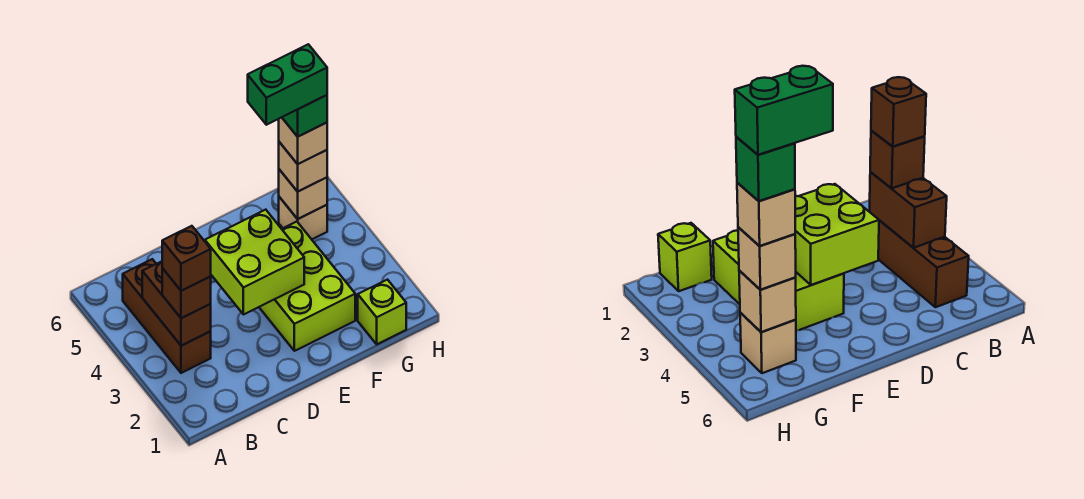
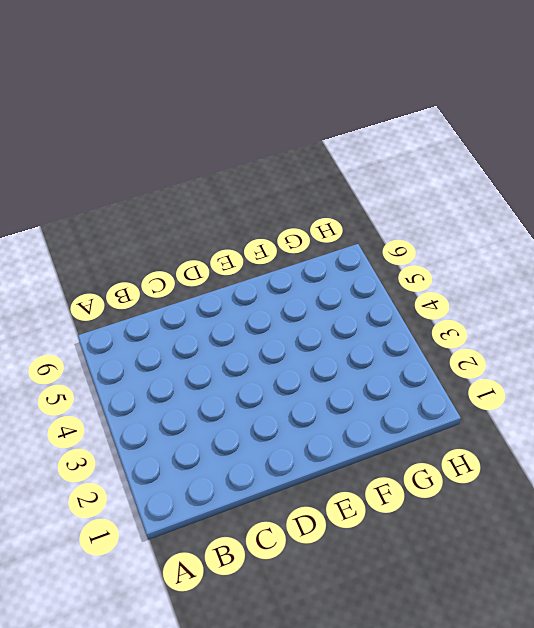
none -> brown brick B3:B5 level 1
none -> lime brick E2:F4 level 1
none -> lime brick G1 level 1

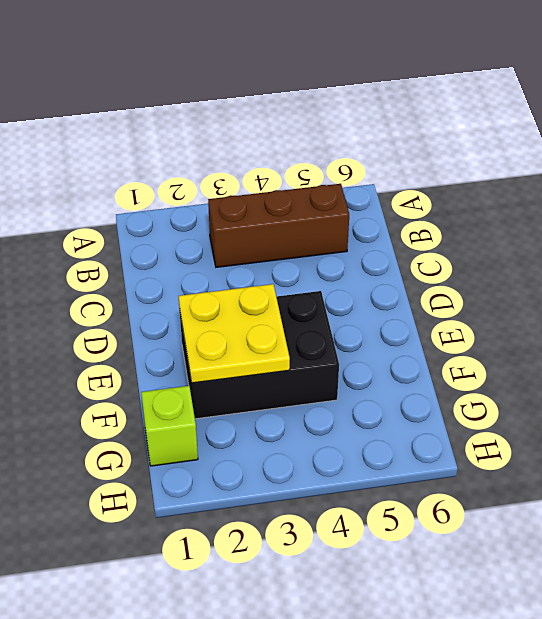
black brick E2:F4 level 1 -> lime brick E2:F4 level 1
yellow plate E2:F3 level 2 -> lime brick D3:E4 level 2
none -> tan brick G5 level 1
none -> brown brick B3:B4 level 2
none -> tan brick G5 level 2

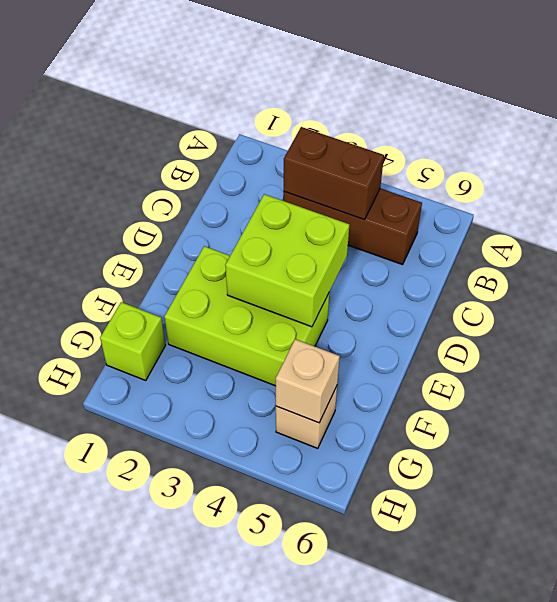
none -> brown brick B3 level 3
none -> tan brick G5 level 3
none -> brown brick B3 level 4

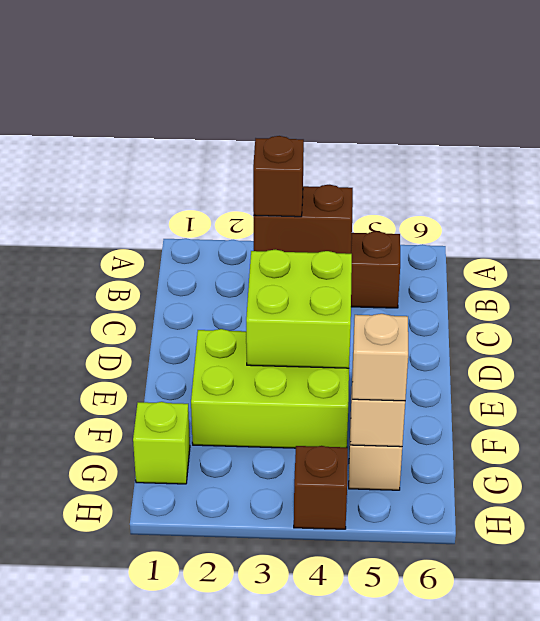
brown brick H4 level 1 -> brown brick B3 level 4
none -> tan brick G5 level 4
none -> green brick G5 level 5
none -> green brick F5:G5 level 6

